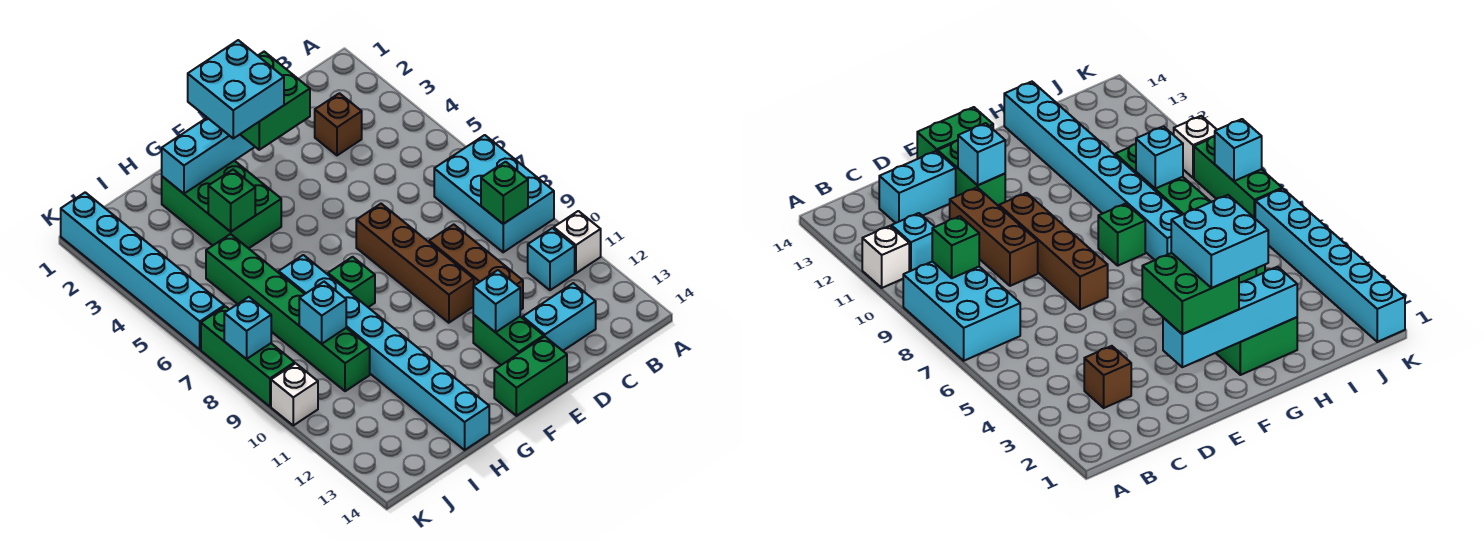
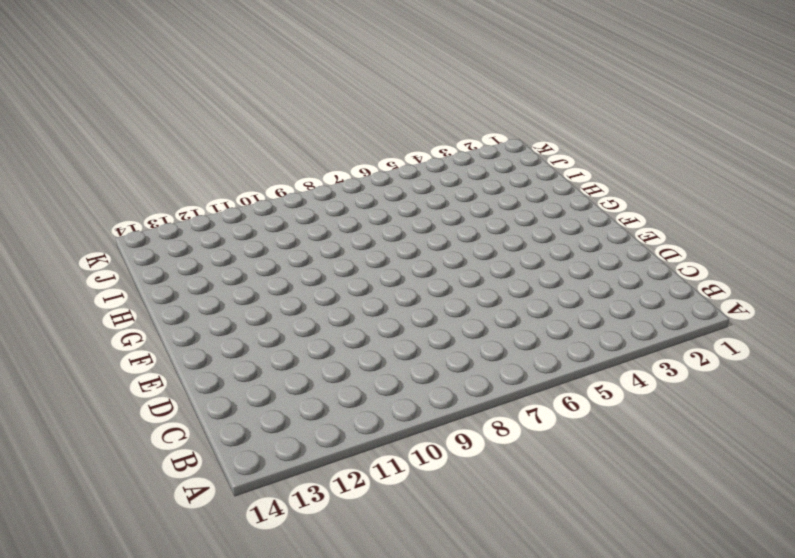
none -> cyan brick A7:B9 level 1
none -> white brick A11 level 1
none -> cyan brick B11 level 1

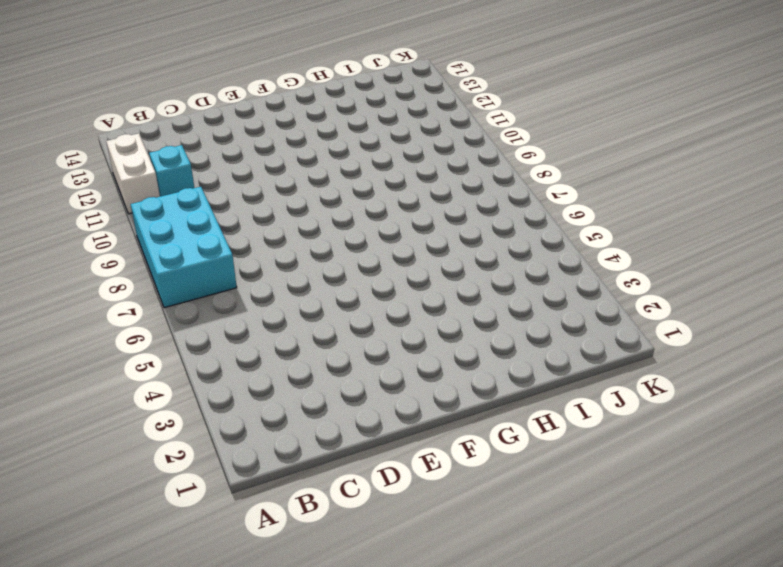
white brick A11:A12 level 1 -> white brick A11 level 1
none -> brown brick C3 level 1
none -> cyan brick C13:D13 level 1
none -> brown brick D9:D11 level 1

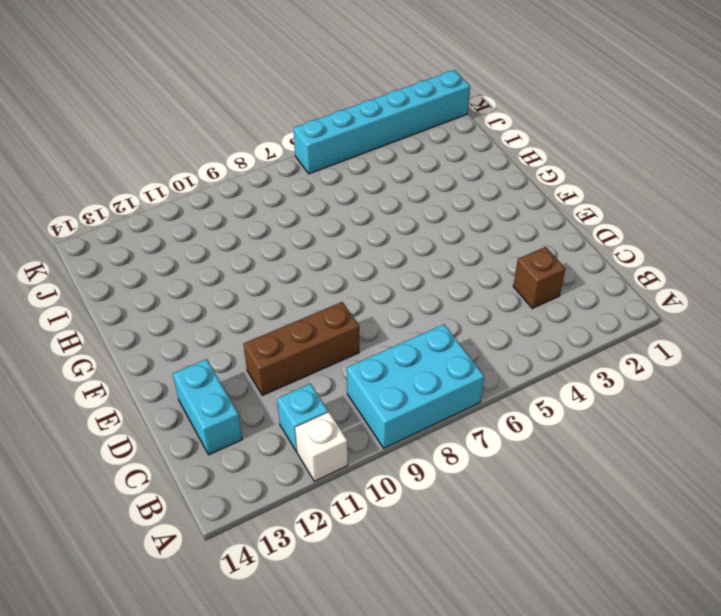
none -> brown brick E7:E10 level 1
none -> green brick E12:E13 level 1
none -> green brick E14:F14 level 1

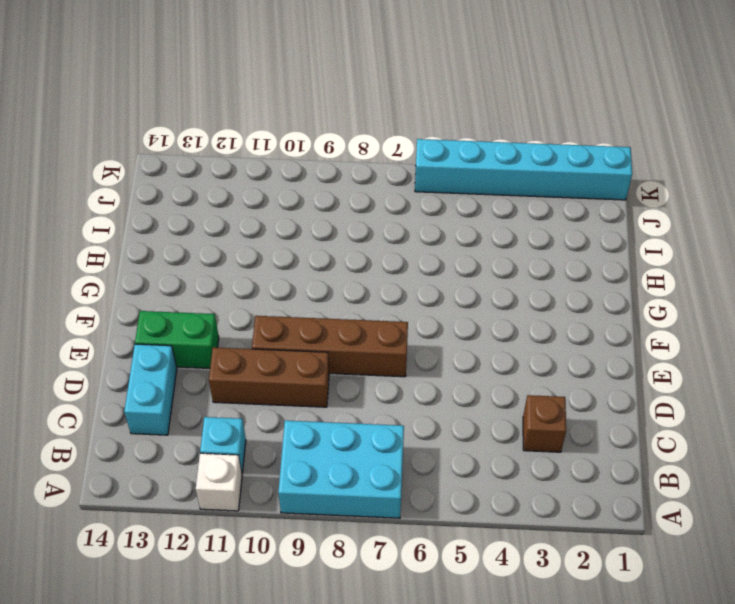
none -> green brick E14:F14 level 1
none -> green brick G2:H4 level 1
none -> green brick G8 level 1

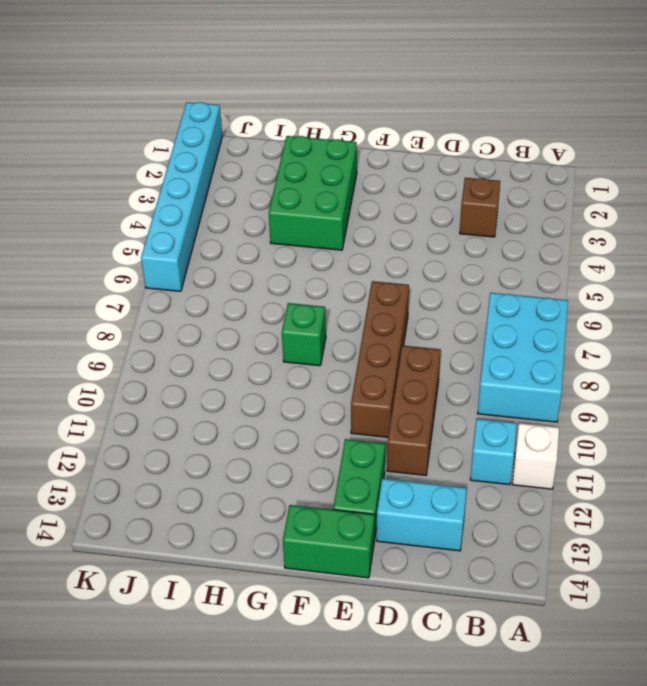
none -> cyan brick H7:H14 level 1
none -> green brick I5:I10 level 1
none -> green brick K7:K9 level 1

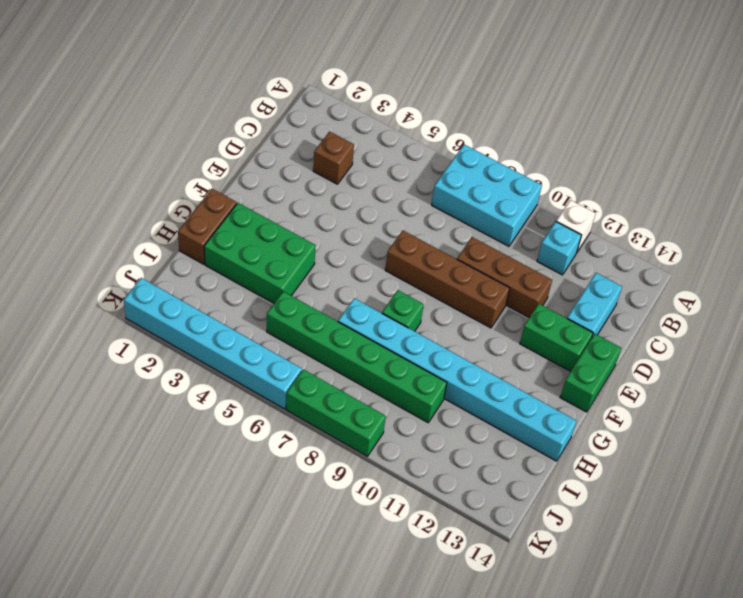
brown brick G1:H1 level 1 -> none
none -> white brick K10 level 1
none -> green brick B9 level 2
none -> cyan brick E2:H2 level 2

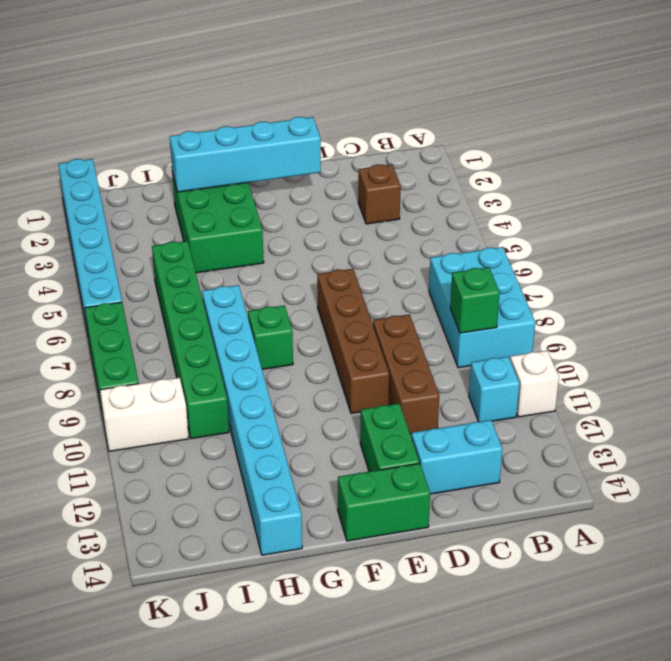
white brick J10:K10 level 1 -> white brick K10 level 1
none -> cyan brick E12 level 2
none -> green brick H4 level 2
none -> cyan brick I9 level 2

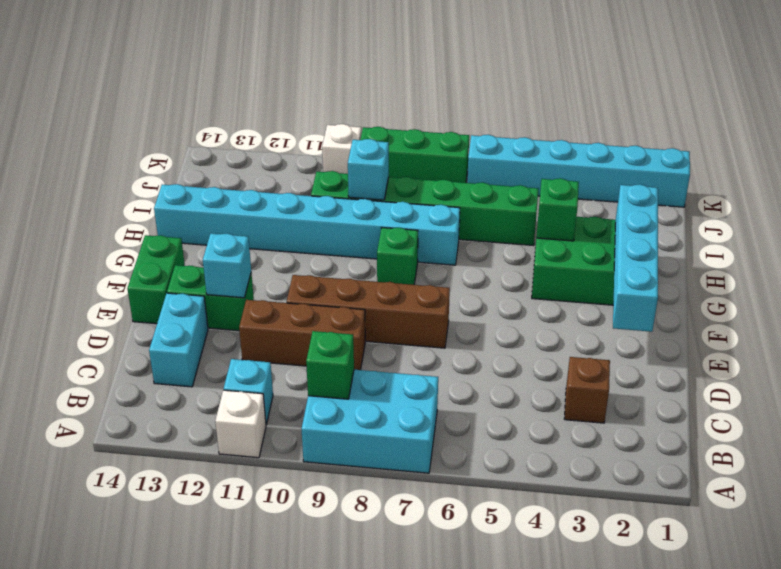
none -> cyan brick K8 level 2
none -> green brick E2:F3 level 3
none -> cyan brick F2:G3 level 4

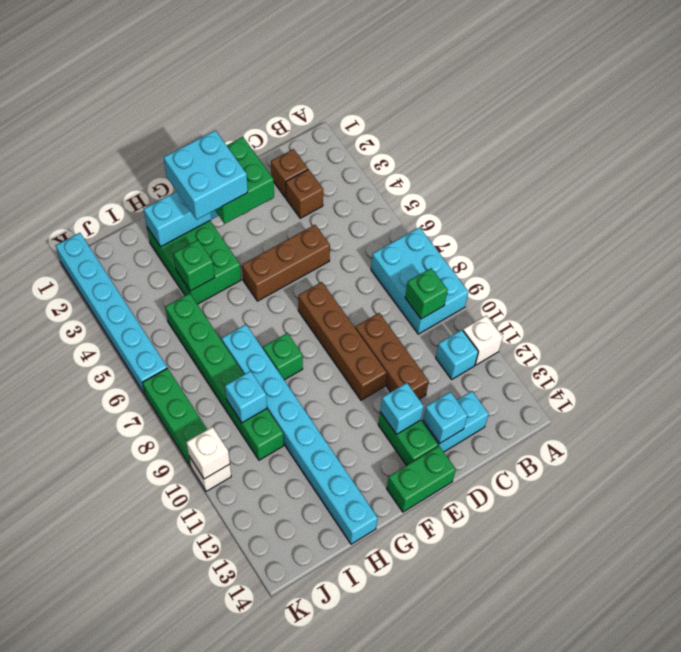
brown brick C2 level 1 -> none
brown brick D5:F5 level 1 -> none
cyan brick D13 level 2 -> cyan brick K8 level 2
white brick K10 level 2 -> none

